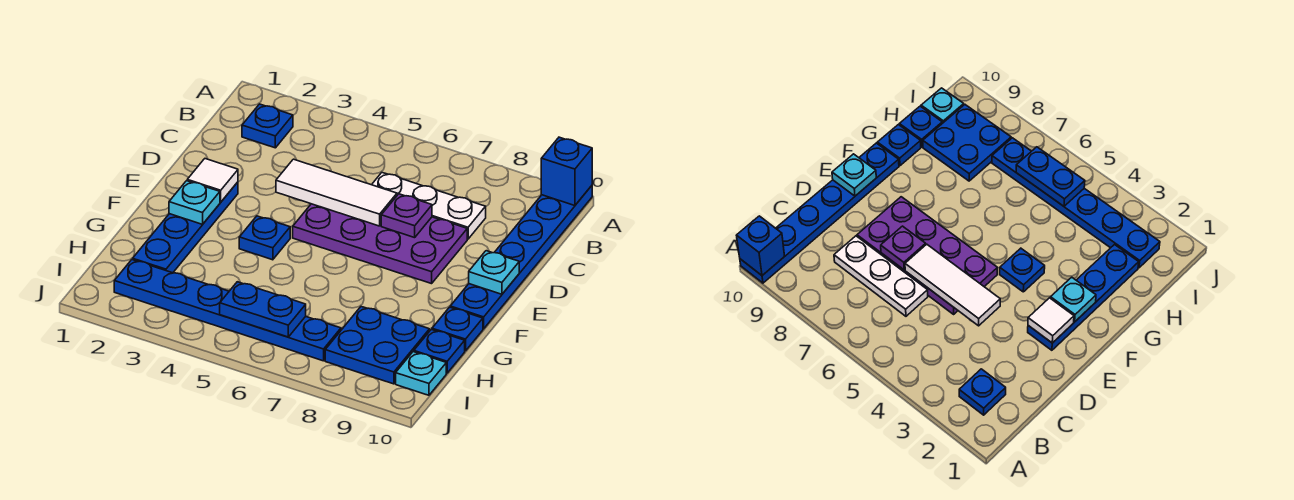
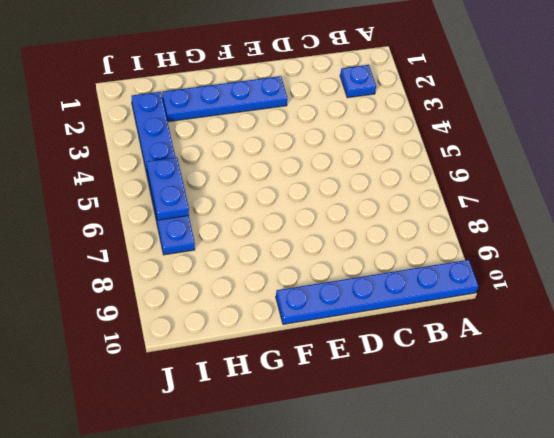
none -> white plate C6:C8 level 1
none -> purple plate D5:E8 level 1
none -> blue plate F4 level 1

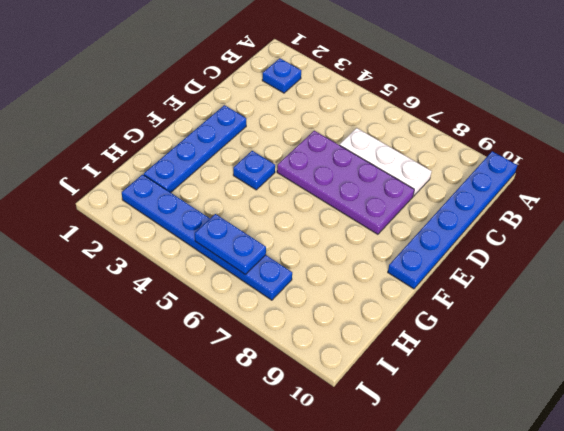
none -> blue plate G10 level 1
none -> blue plate H8:I9 level 1
none -> blue plate H10 level 1

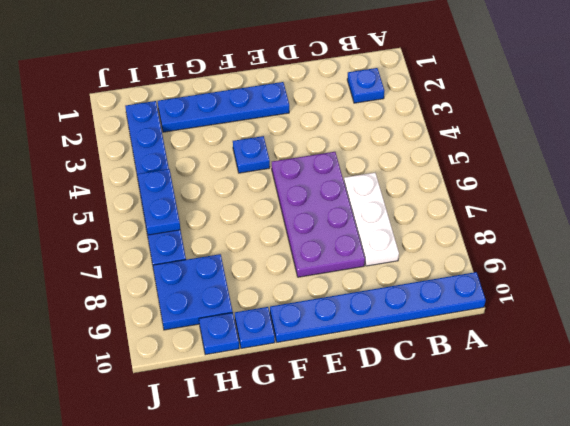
none -> cyan plate I10 level 1
none -> blue brick A10 level 2
none -> white tile D4:D6 level 2

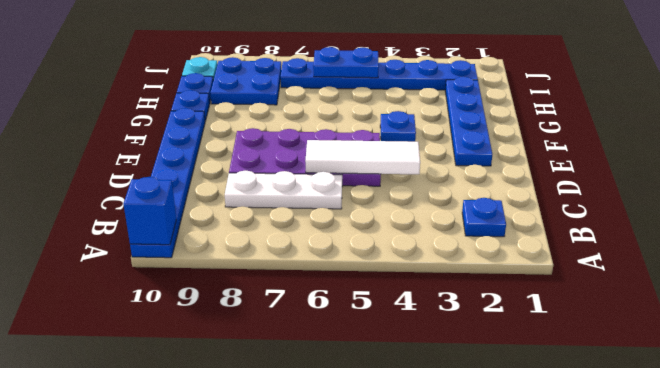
none -> purple plate D7 level 2
none -> white tile E2 level 2
none -> cyan plate E10 level 2

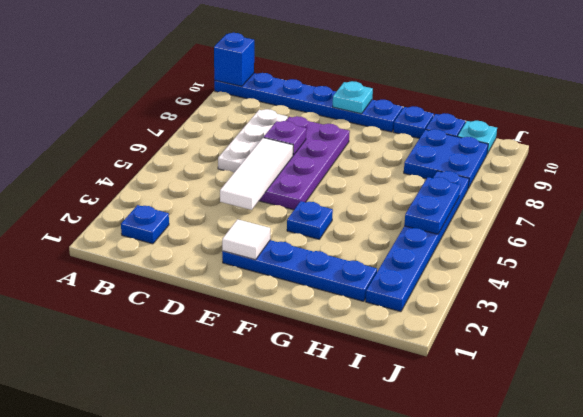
none -> cyan plate F2 level 2

